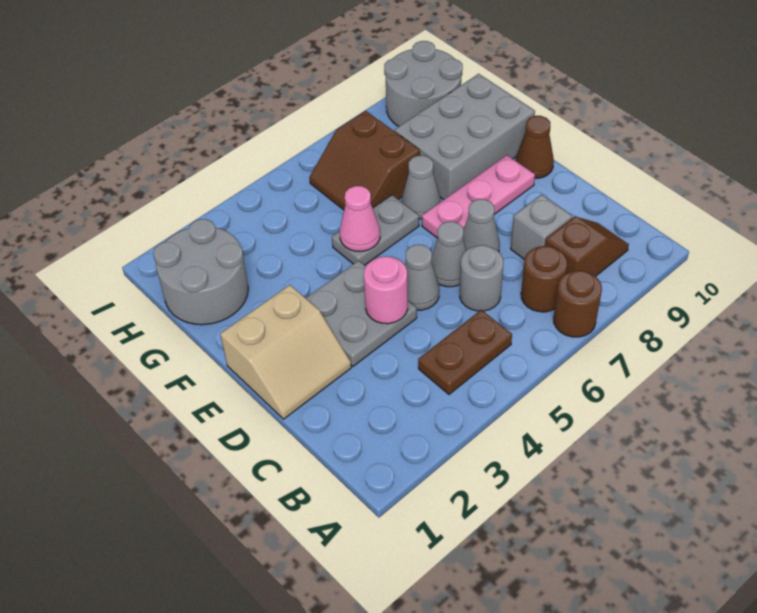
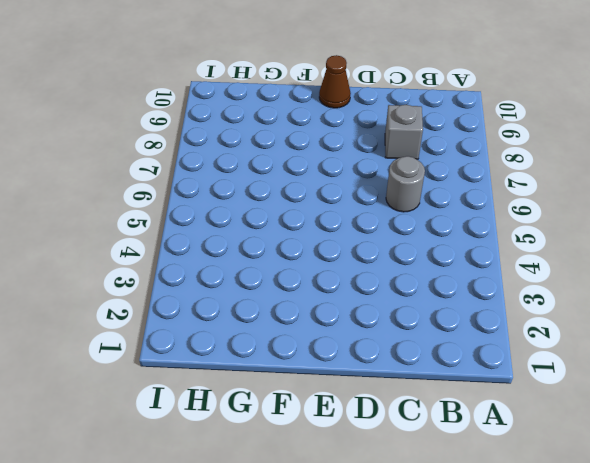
none -> brown round brick A7 level 1
none -> brown plate B4:B5 level 1
none -> brown round brick B7 level 1

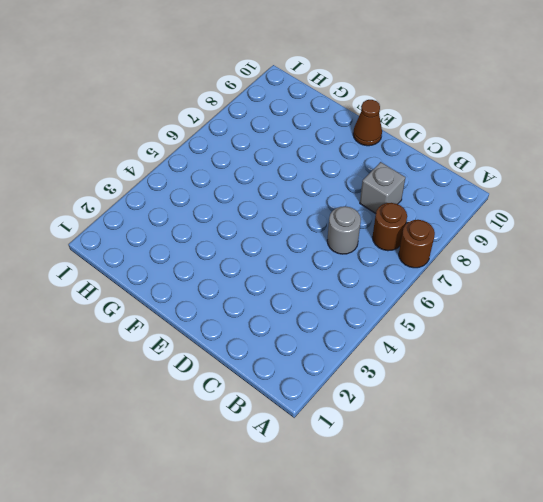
none -> brown plate B4:B5 level 1
none -> brown slope B8:B9 level 1 top 8
none -> tan slope D1:E2 level 1 top E

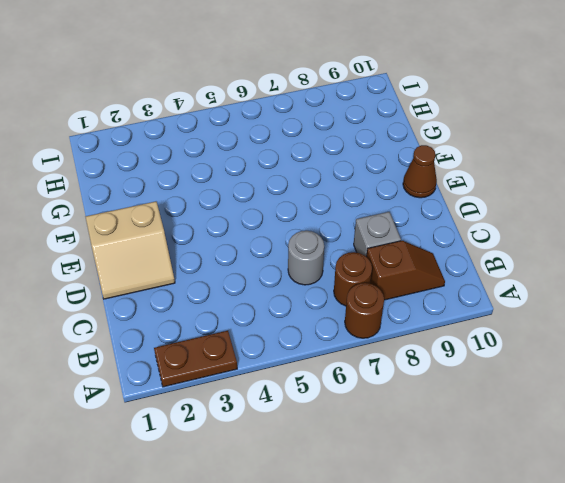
brown plate A2:A3 level 1 -> brown plate B4:B5 level 1
none -> grey plate D3:E4 level 1
none -> grey cone D5 level 1
none -> grey cone D6 level 1

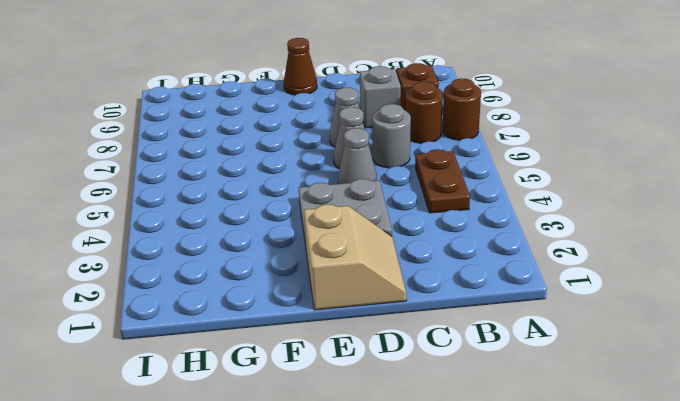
none -> pink plate E7:E9 level 1
none -> grey plate F5:F6 level 1
none -> grey cone F7 level 1

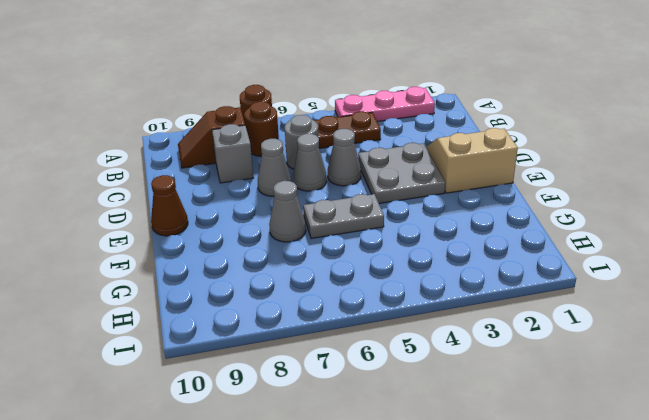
pink plate A2:A4 level 1 -> pink plate E7:E9 level 1
none -> grey brick F8:G10 level 1
none -> grey round brick G1:H2 level 1
none -> brown slope G6:H7 level 1 top 7

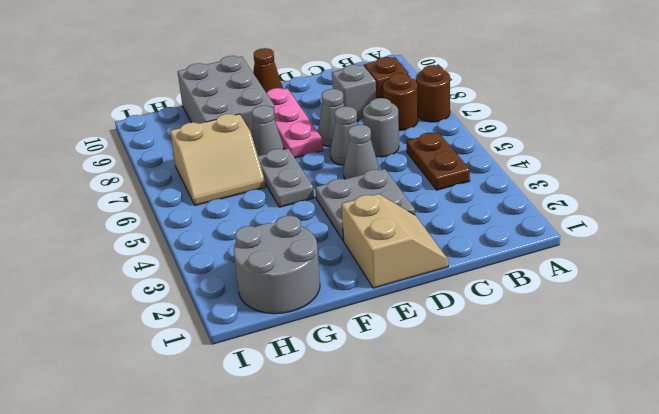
tan slope G6:H7 level 1 top 7 -> brown slope G6:H7 level 1 top 7
none -> grey round brick H9:I10 level 1
none -> pink round brick D4 level 2
none -> pink cone F5 level 2

